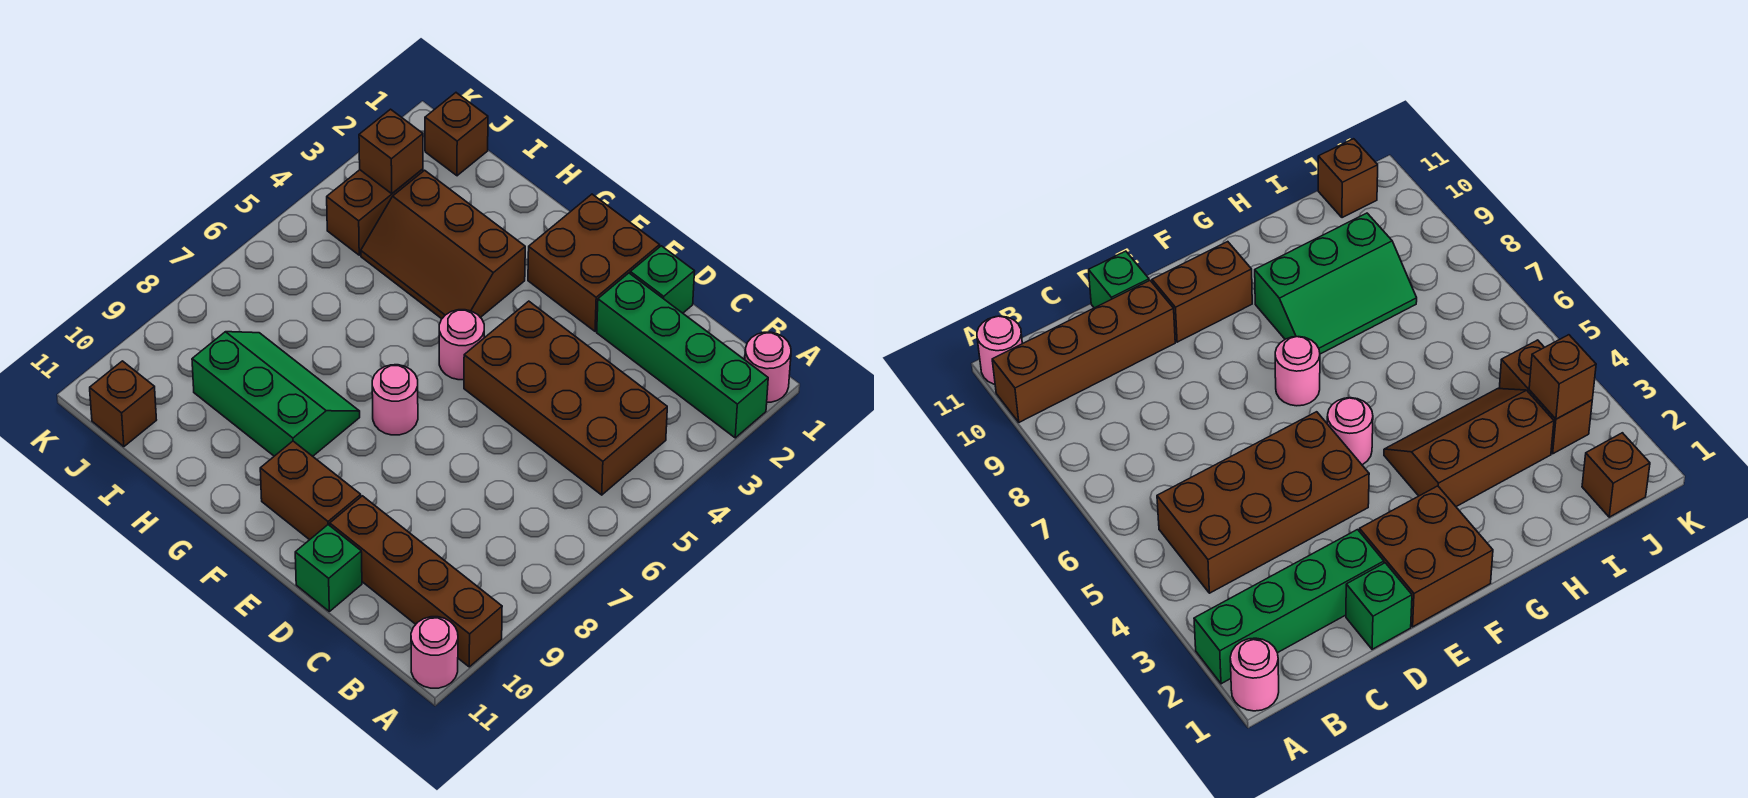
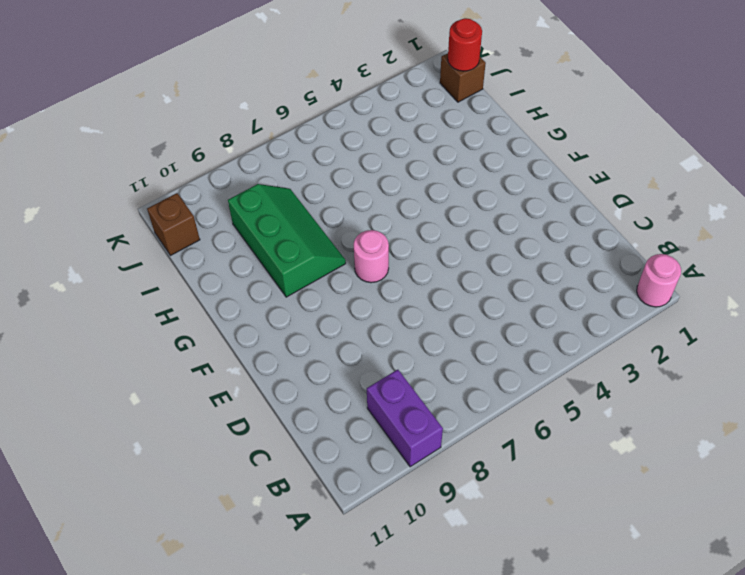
purple brick A9:B9 level 1 -> none
red round brick J1 level 2 -> none
none -> green brick A2:D2 level 1
none -> brown brick A10:D10 level 1
none -> pink round brick A11 level 1

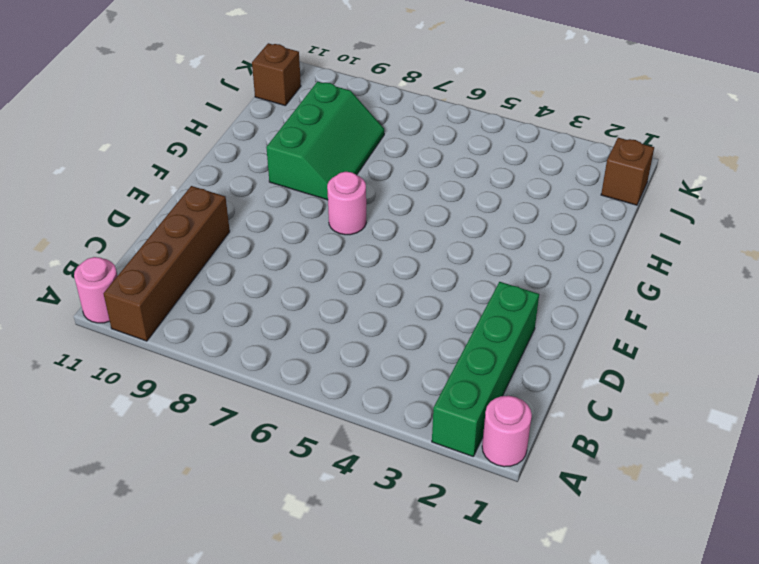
none -> brown brick B4:E5 level 1
none -> green brick D1 level 1
none -> green brick D11 level 1

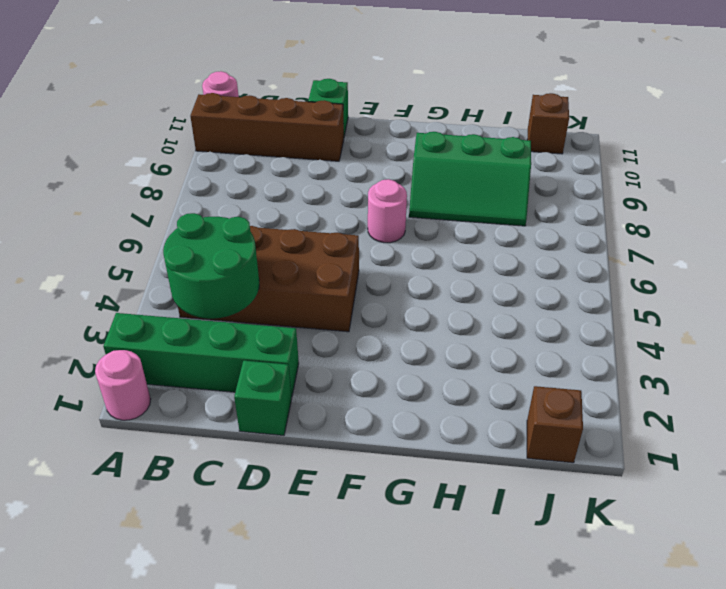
green round brick B3:C4 level 2 -> none
none -> brown brick E1:F2 level 1
none -> brown brick E10:F10 level 1
none -> pink round brick F5 level 1

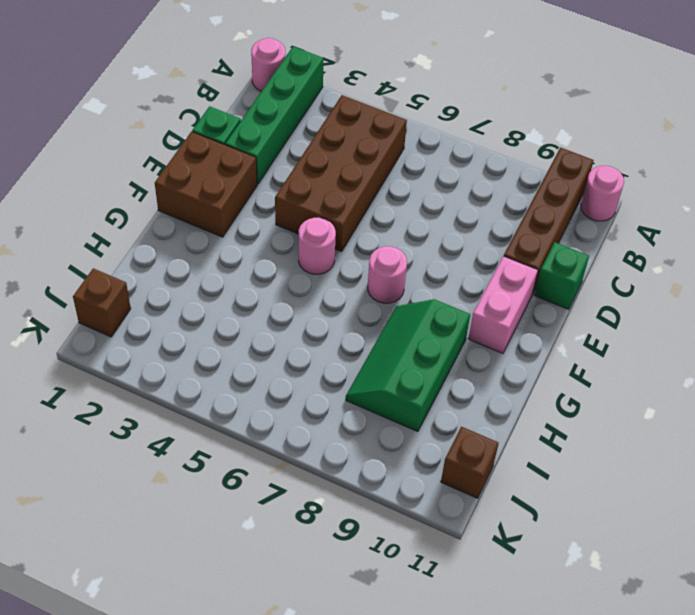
pink brick E10:F10 level 1 -> brown brick E10:F10 level 1
none -> brown slope G3:I4 level 1 top 3
none -> brown brick J3:J4 level 1
none -> brown brick J3 level 2

